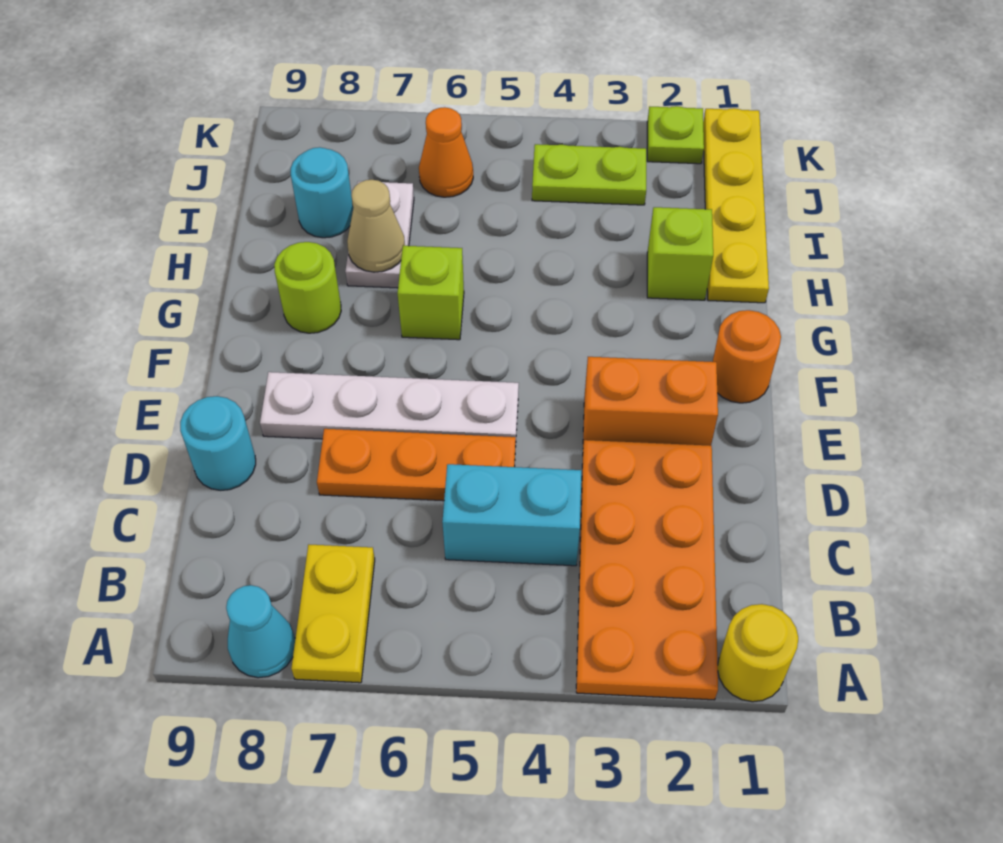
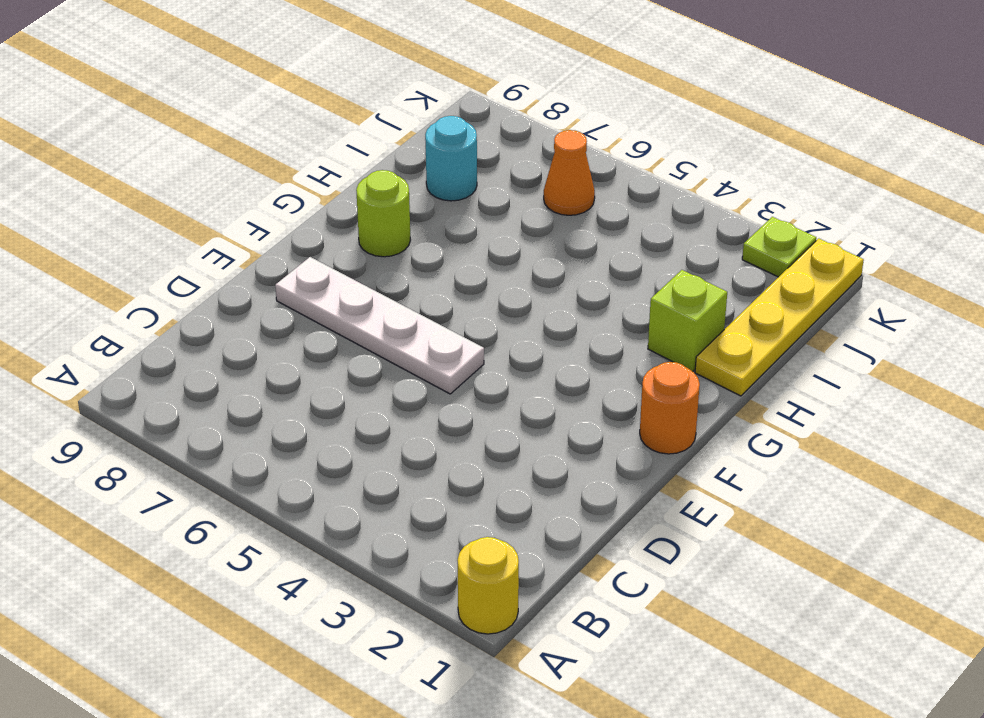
none -> orange plate A2:D3 level 1
none -> yellow plate A7:B7 level 1
none -> cyan cone A8 level 1

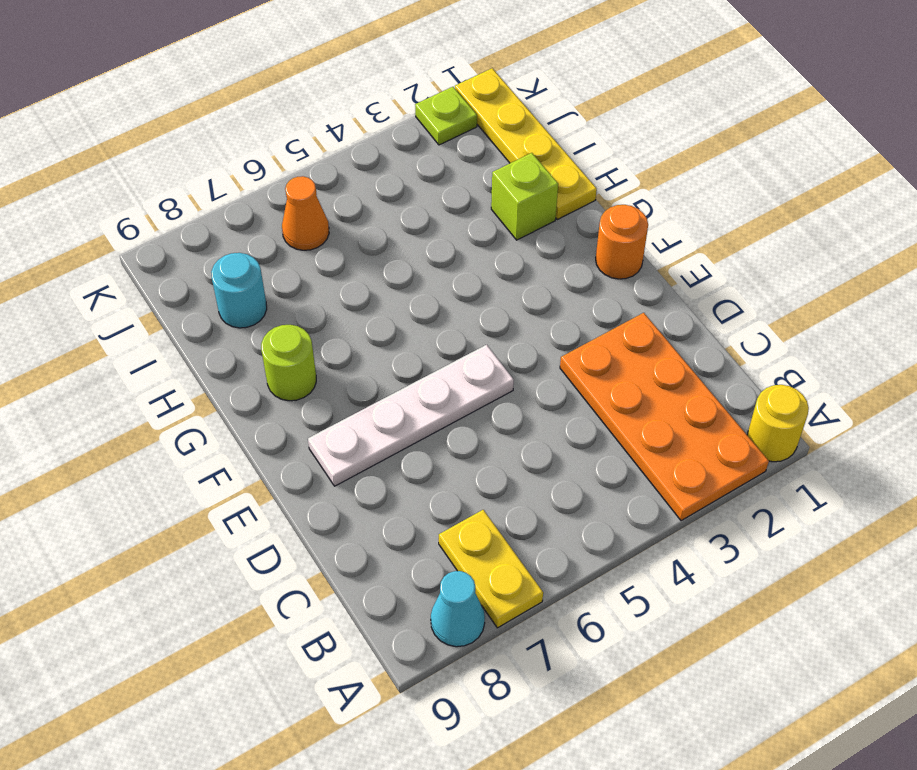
none -> cyan brick C4:C5 level 1
none -> orange plate D5:D7 level 1
none -> cyan round brick D9 level 1

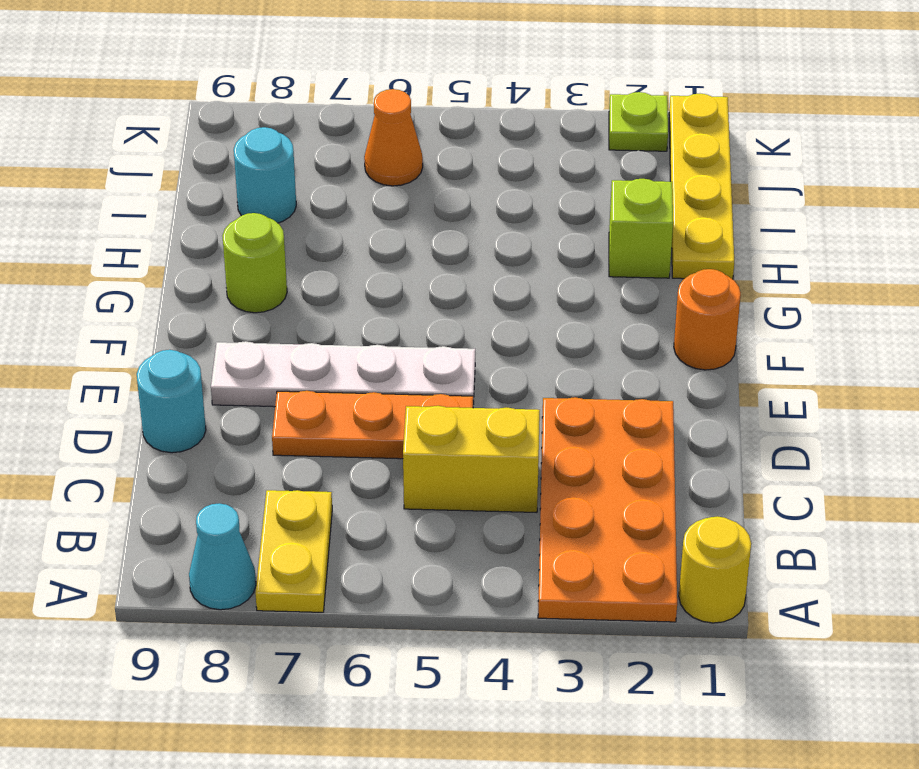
yellow brick C4:C5 level 1 -> cyan brick C4:C5 level 1
none -> orange brick E2:E3 level 1
none -> lime brick G6 level 1
none -> white plate H7:I7 level 1

